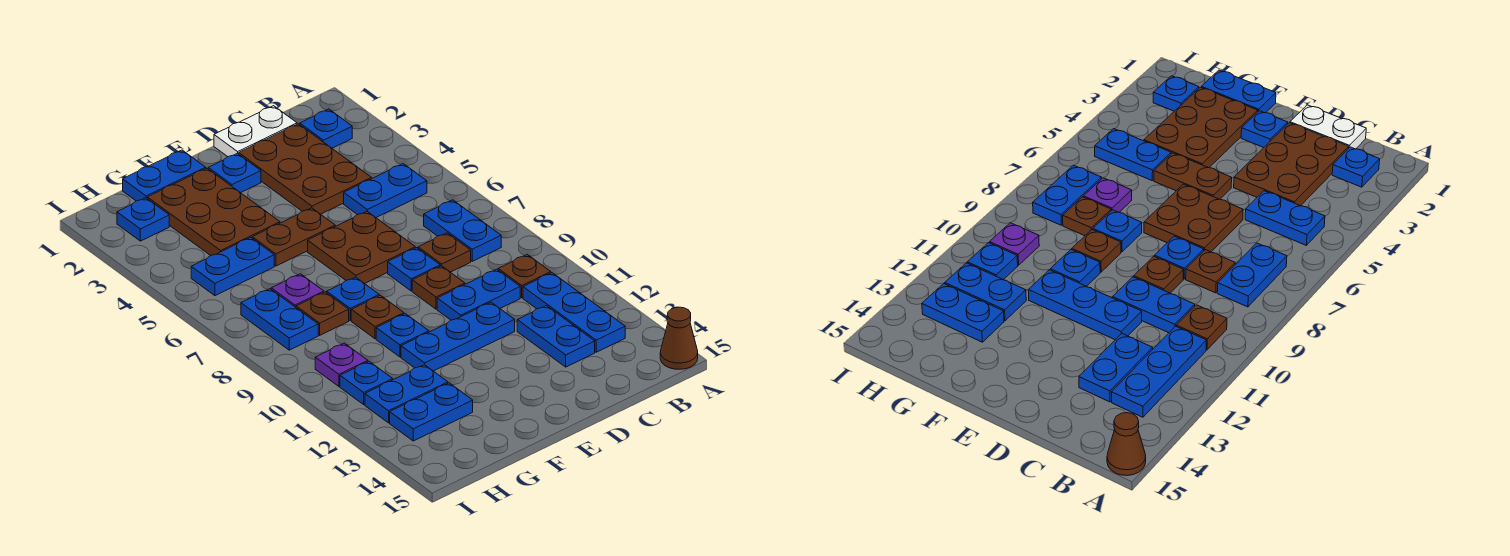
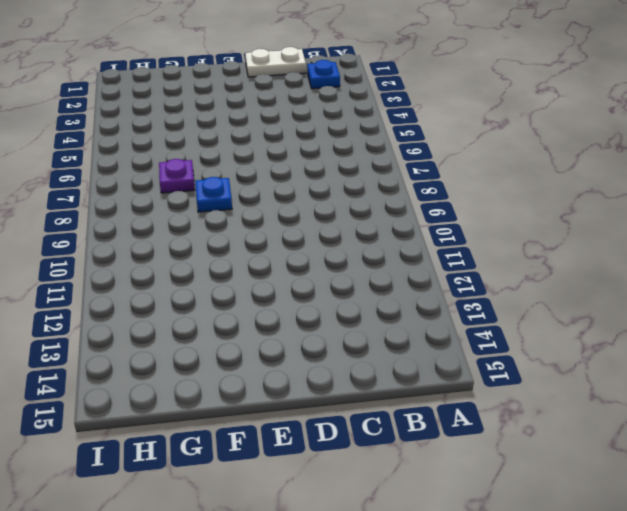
none -> brown cone A15 level 1
none -> blue plate B5:C5 level 1
none -> blue plate B7:B8 level 1
none -> brown plate B10 level 1

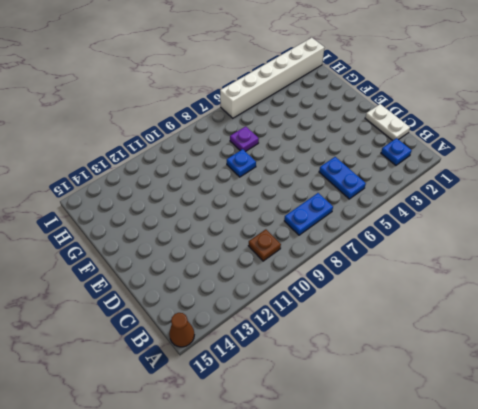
white brick I1:I6 level 1 -> none
none -> blue plate B11:B13 level 1
none -> brown plate C2:D4 level 1
none -> brown plate C8 level 1
none -> blue plate C10:D10 level 1

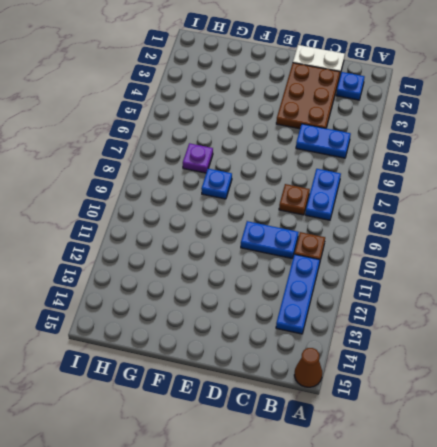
none -> blue plate C12:C13 level 1
none -> brown plate D6:E7 level 1
none -> blue plate D8 level 1
none -> brown plate D9 level 1

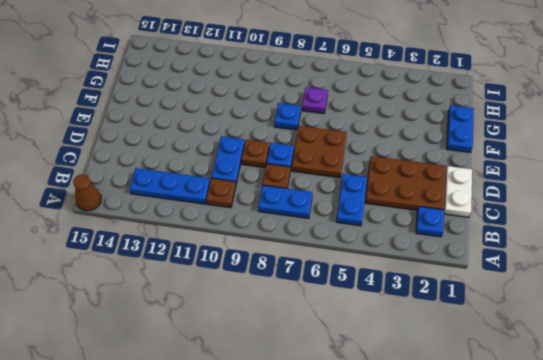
none -> blue plate C12:C13 level 1
none -> blue plate D11:F11 level 1
none -> blue plate E2 level 1
none -> brown plate E5:F5 level 1

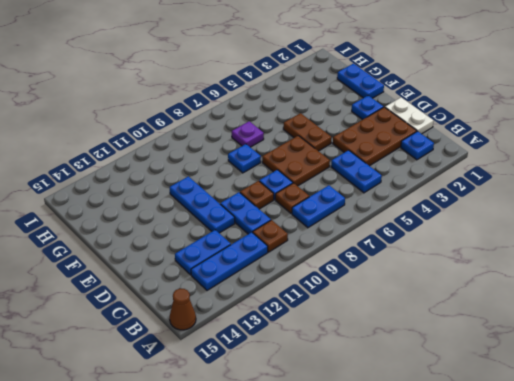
none -> brown plate F2:G4 level 1
none -> brown plate F9 level 1
none -> blue plate F10 level 1
none -> blue plate G5:H5 level 1

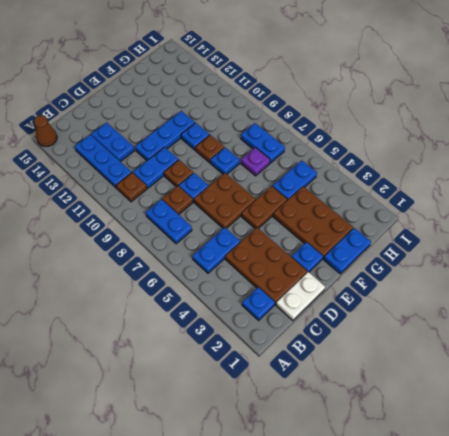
none -> brown plate G8 level 1
none -> blue plate G12:H12 level 1
none -> blue plate G13:H13 level 1
none -> blue plate H2 level 1

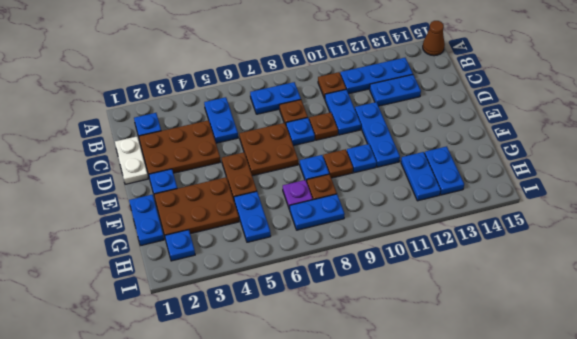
none -> purple plate H10 level 1
none -> blue plate H11 level 1

